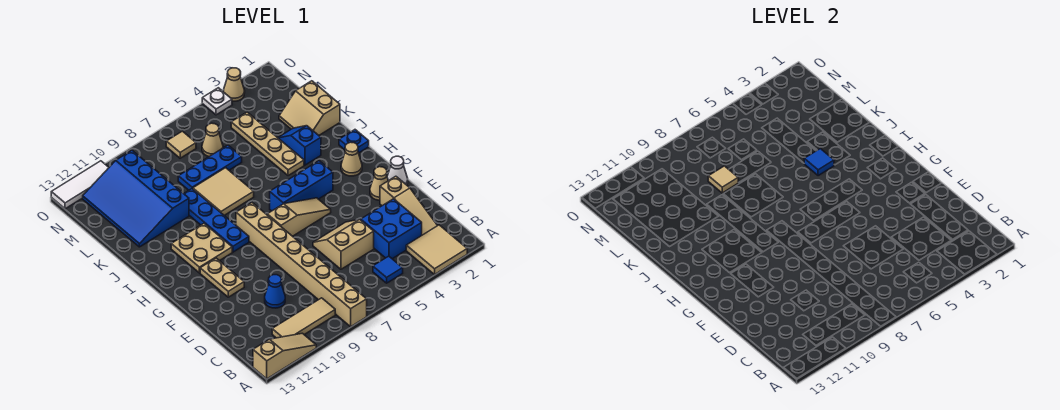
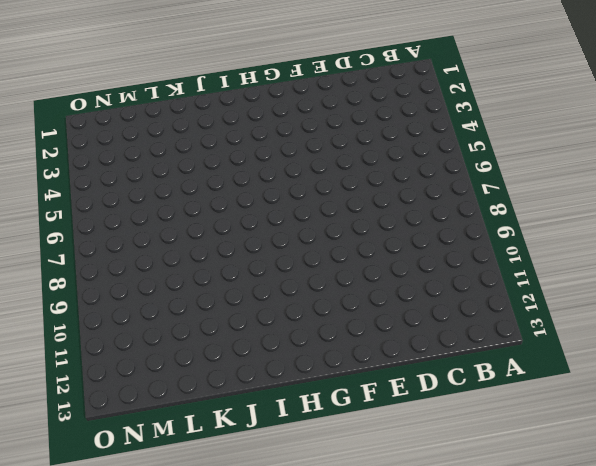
none -> tan tile A2:B3 level 1
none -> tan brick A8:H8 level 1
none -> tan slope A11:A13 level 1 top 13
none -> blue tile B5 level 1

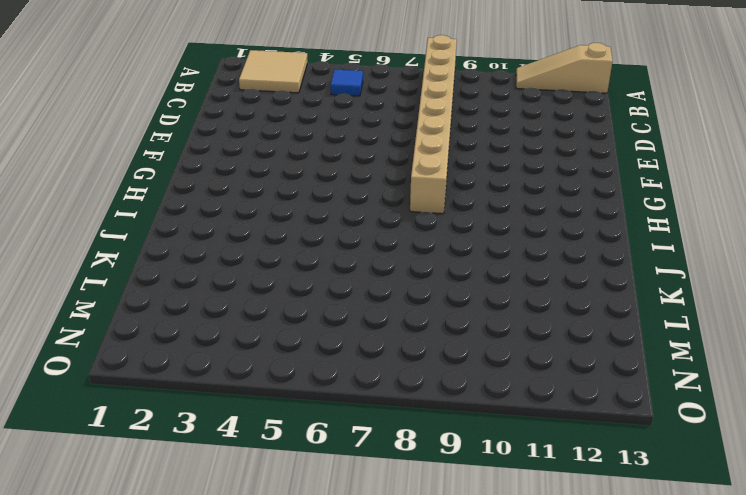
none -> tan tile B9:B11 level 1
none -> tan slope C2:E2 level 1 top E
none -> blue brick C3:D4 level 1
none -> tan slope D5:E6 level 1 top D

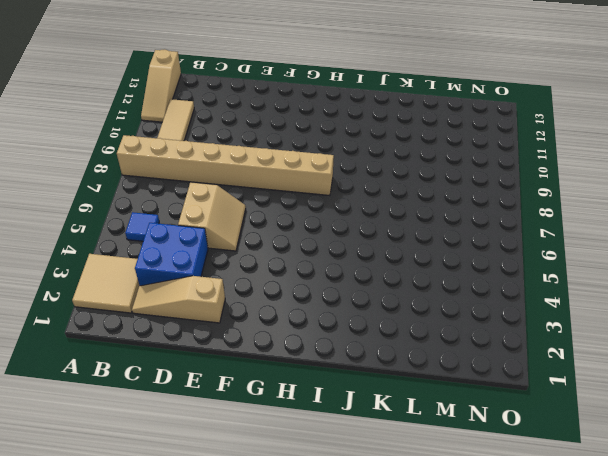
none -> blue cone D10 level 1
none -> white cone F1 level 1
none -> tan cone F2 level 1
none -> tan plate F11:G11 level 1

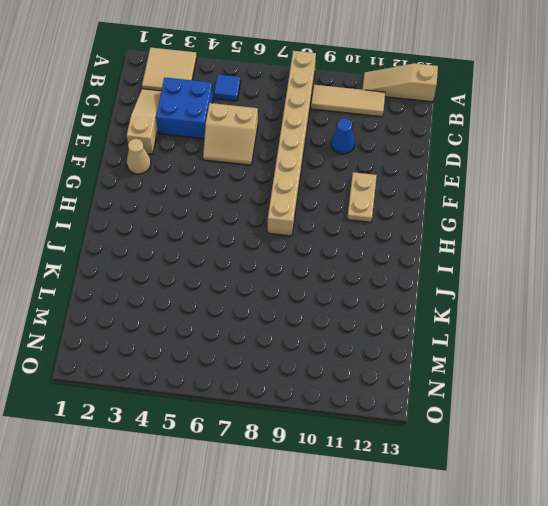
none -> white cone F1 level 1
none -> tan slope G5:G7 level 1 top 7
none -> tan cone H2 level 1
none -> blue brick H4:H6 level 1

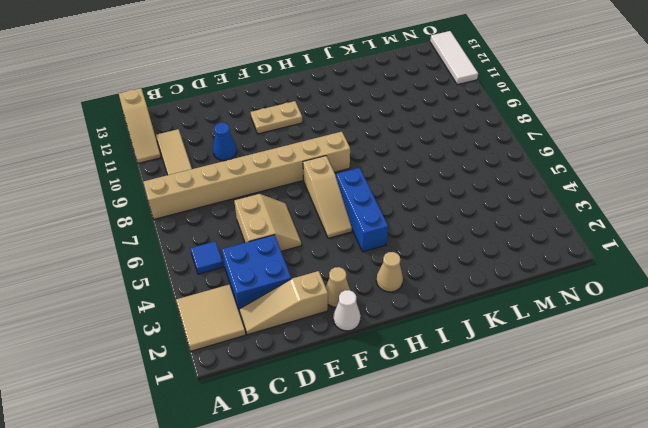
none -> blue plate H9:K9 level 1
none -> tan plate H10:I11 level 1
none -> blue plate I1 level 1
none -> blue slope J3:K3 level 1 top J

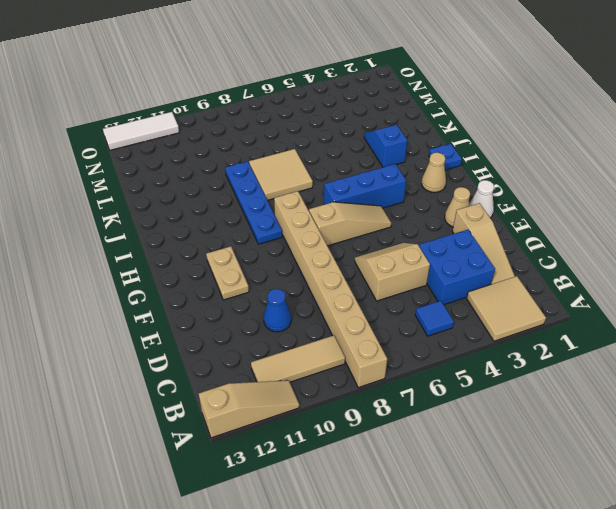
none -> tan plate H10:I11 level 1
none -> tan plate J4:M4 level 1
none -> tan slope K1:L2 level 1 top 1
none -> blue slope K10:N12 level 1 top 10

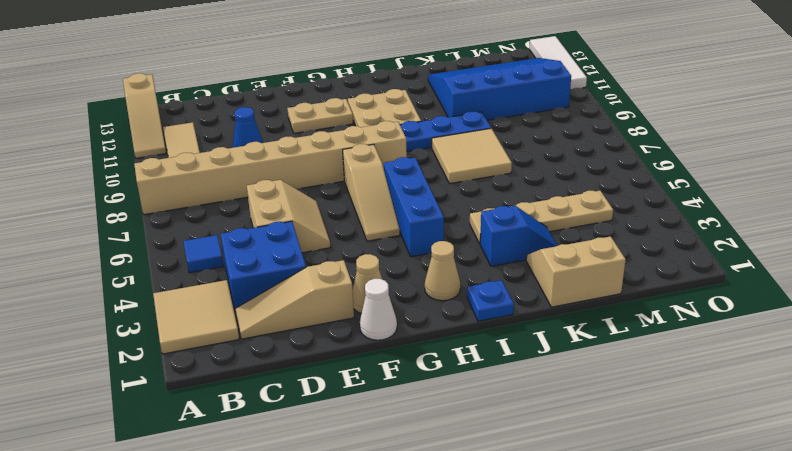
none -> blue plate L6:L8 level 1
none -> tan cone M6 level 1
none -> tan tile N7 level 1
none -> tan cone O3 level 1

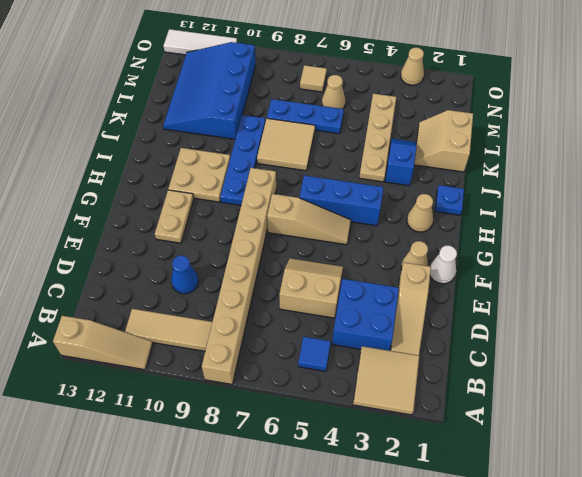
none -> white plate O4 level 1
none -> blue tile J4 level 2
none -> tan tile L8 level 2

